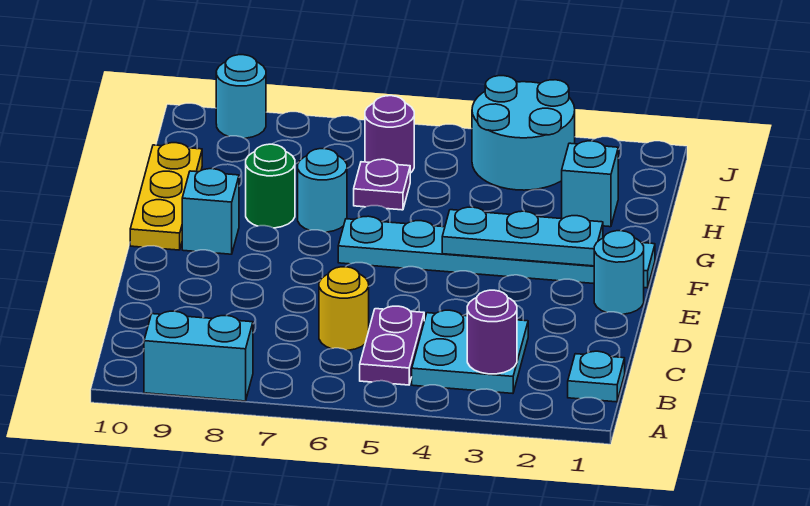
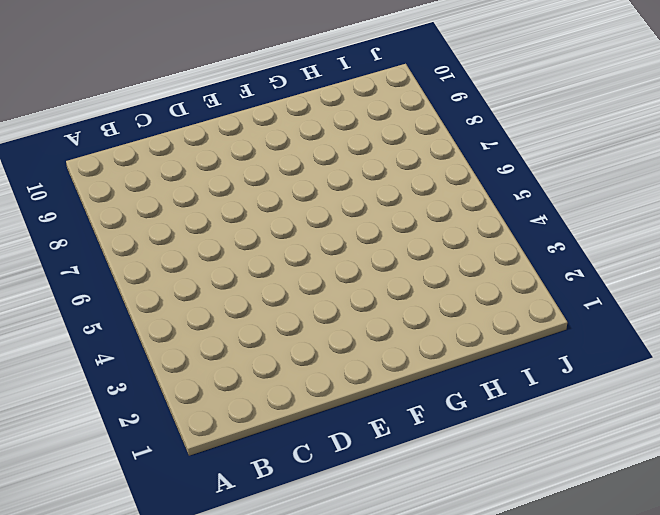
none -> cyan brick A8:A9 level 1
none -> cyan plate B1 level 1
none -> cyan plate B3:C4 level 1

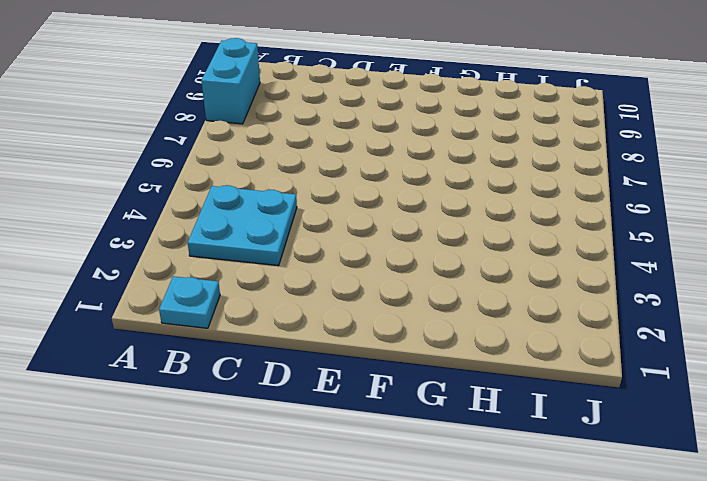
none -> purple plate B5:C5 level 1
none -> yellow round brick C6 level 1
none -> cyan round brick E1 level 1

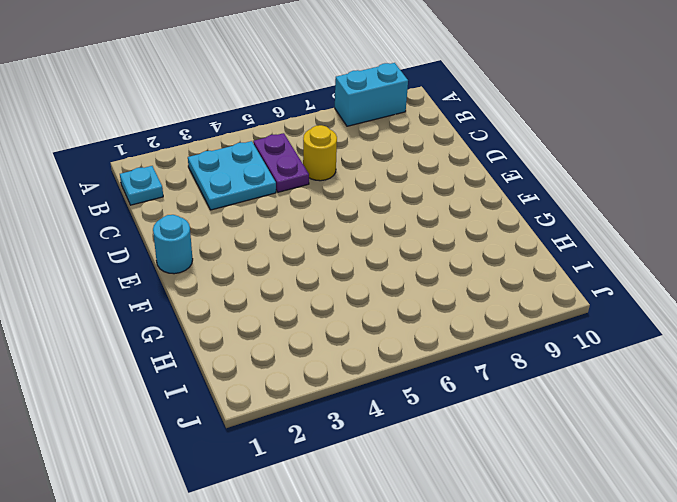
none -> cyan plate F1:F6 level 1
none -> cyan brick F9 level 1
none -> yellow plate F10:H10 level 1

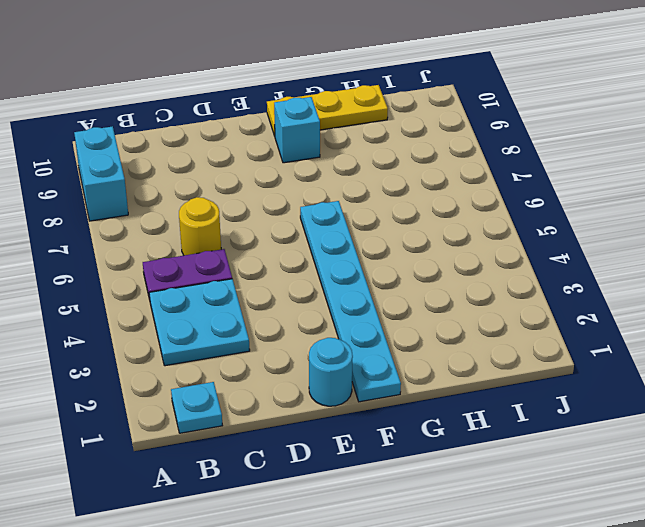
none -> cyan round brick G7 level 1
none -> green round brick G8 level 1
none -> cyan brick H2 level 1

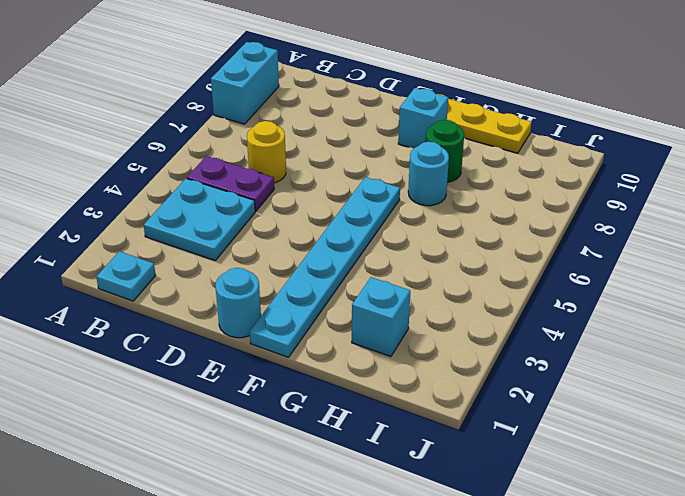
none -> purple plate H6 level 1
none -> cyan round brick I3:J4 level 1
none -> purple round brick I6 level 1

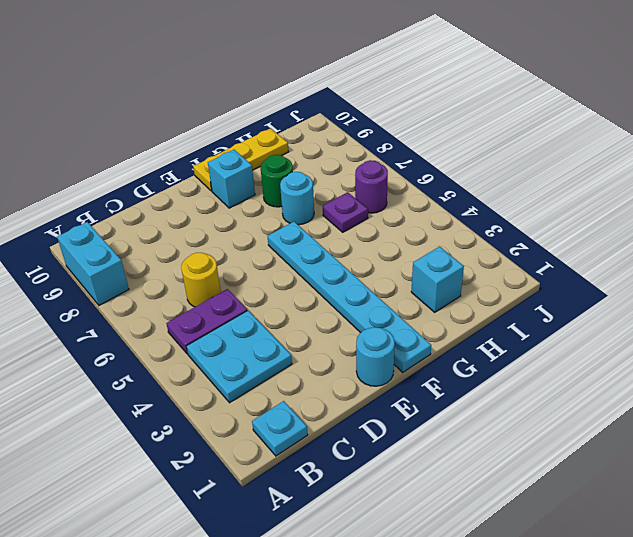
none -> cyan round brick I3:J4 level 1
none -> cyan round brick J9 level 1
none -> purple round brick B3 level 2

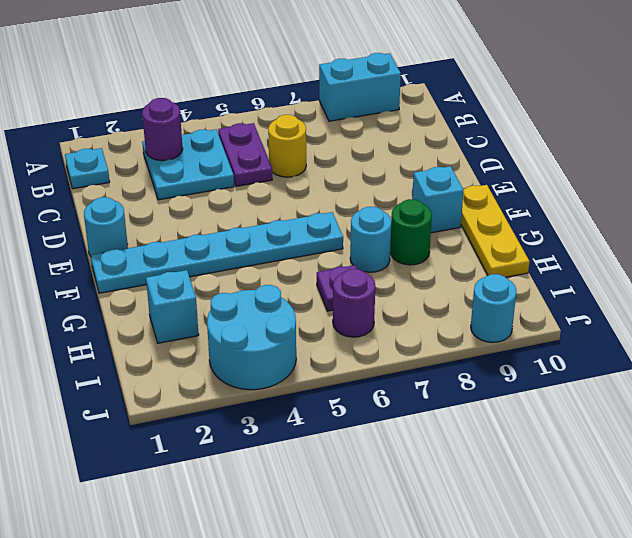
none -> cyan plate F2:F4 level 2

